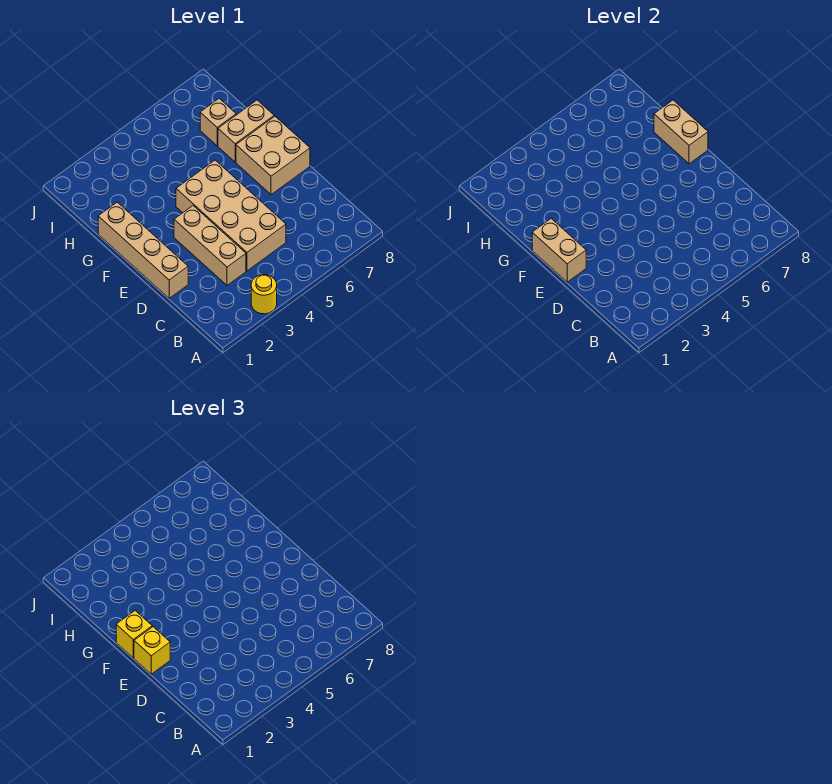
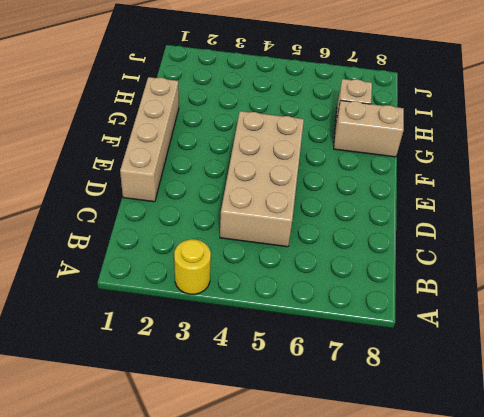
none -> tan brick C3:E3 level 1
none -> tan brick E7:F8 level 1

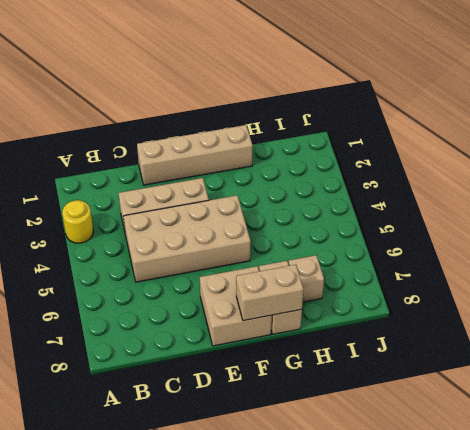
none -> tan brick E1:F1 level 2
none -> yellow brick E1 level 3

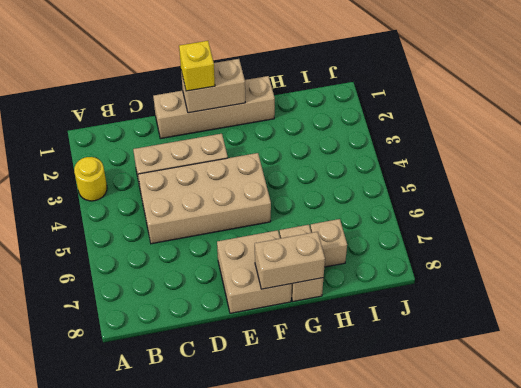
none -> yellow brick F1 level 3

